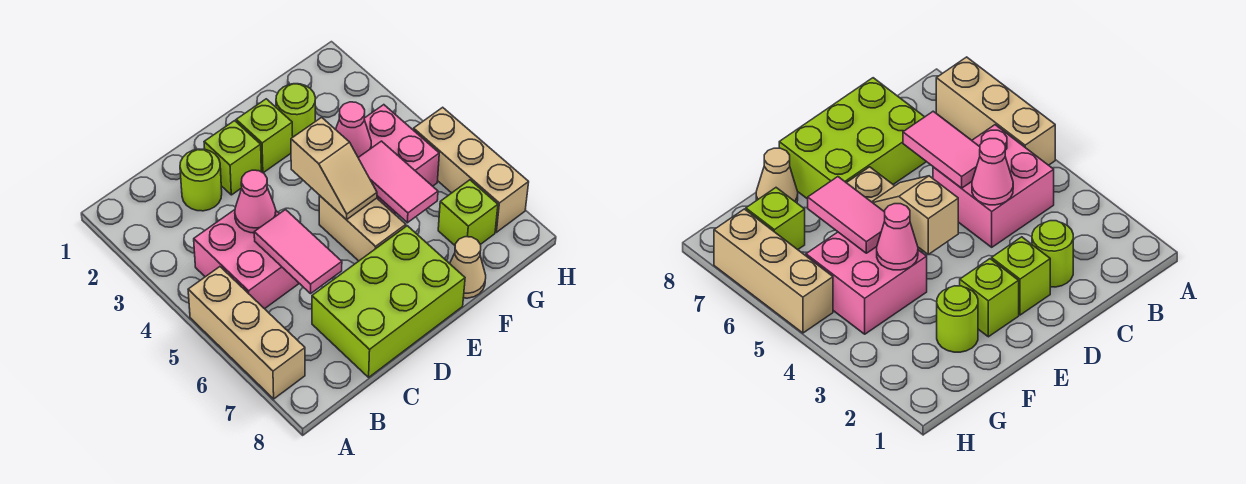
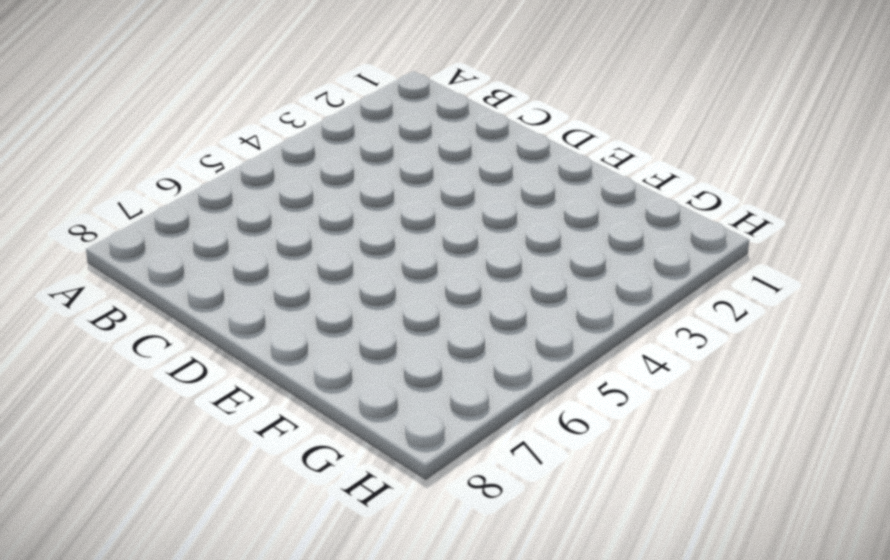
none -> tan brick A5:A7 level 1
none -> pink brick B4:C5 level 1
none -> lime round brick C2 level 1

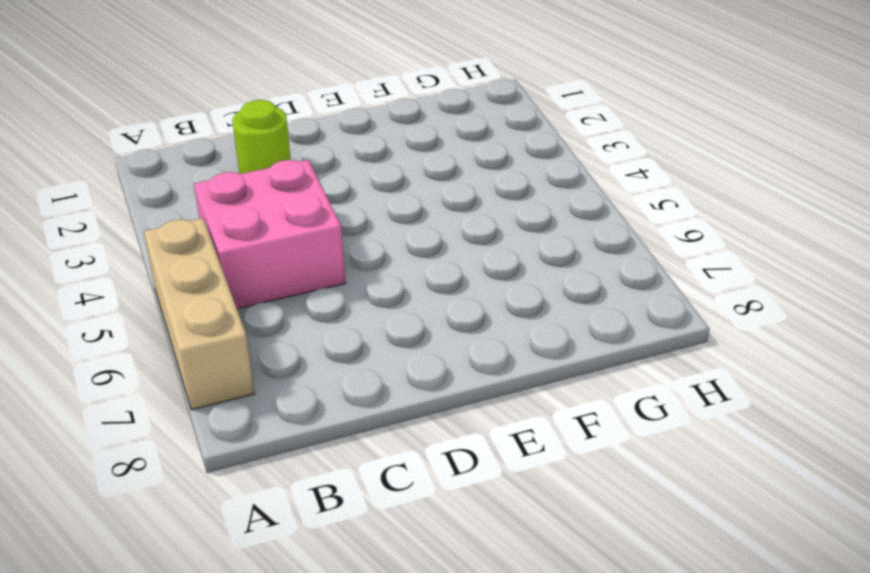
none -> lime brick C7:E8 level 1
none -> lime brick D2 level 1
none -> lime brick E2 level 1

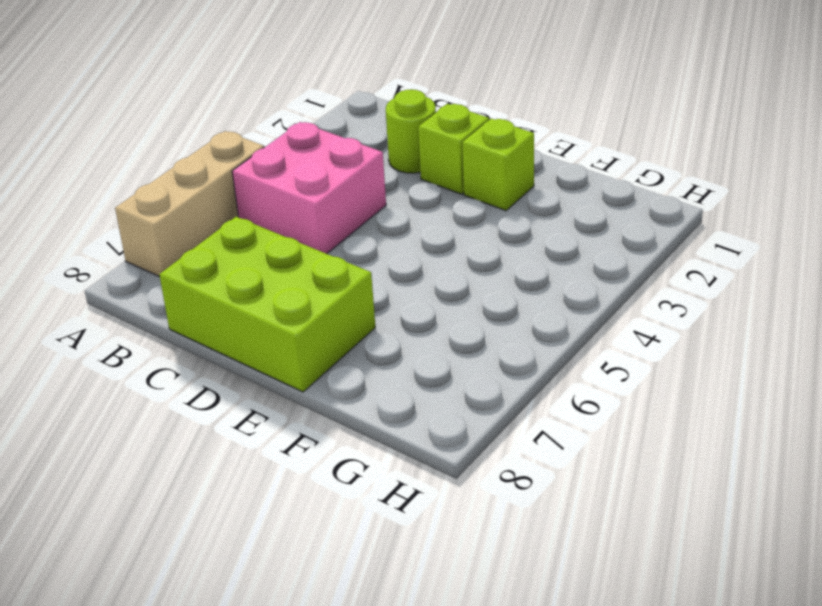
none -> tan brick E5:E6 level 1
none -> lime round brick F2 level 1
none -> pink brick F4:G5 level 1

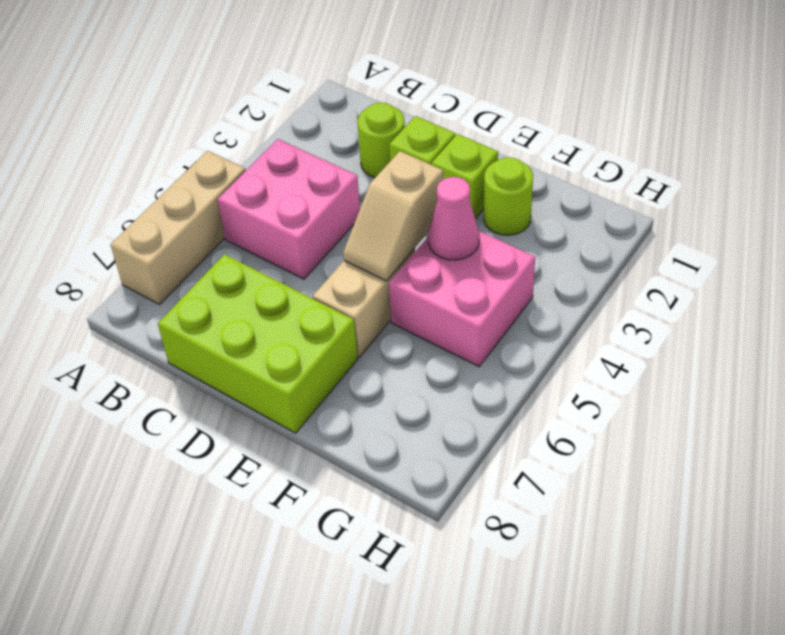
none -> tan cone F8 level 1
none -> lime brick G7 level 1
none -> tan brick H5:H7 level 1

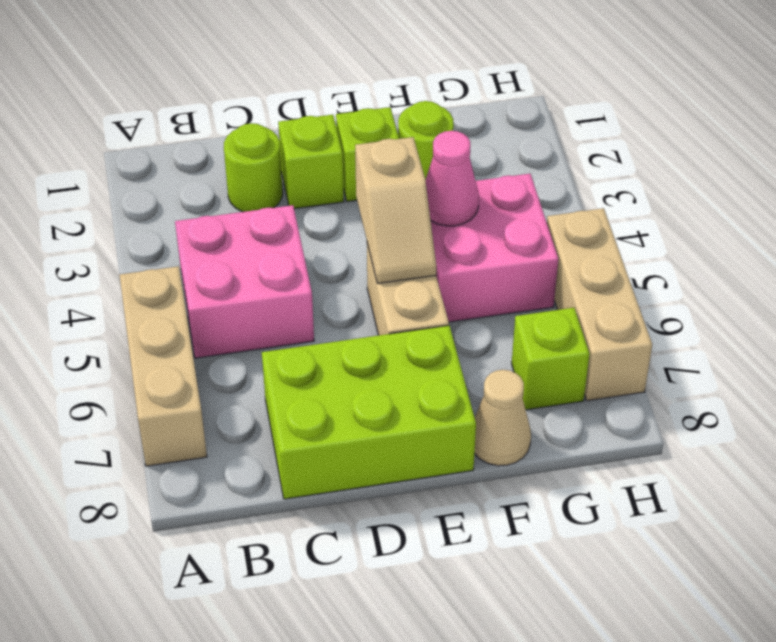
none -> pink cone C4 level 2
none -> pink tile C5:C6 level 2
none -> pink tile F5:F6 level 2

